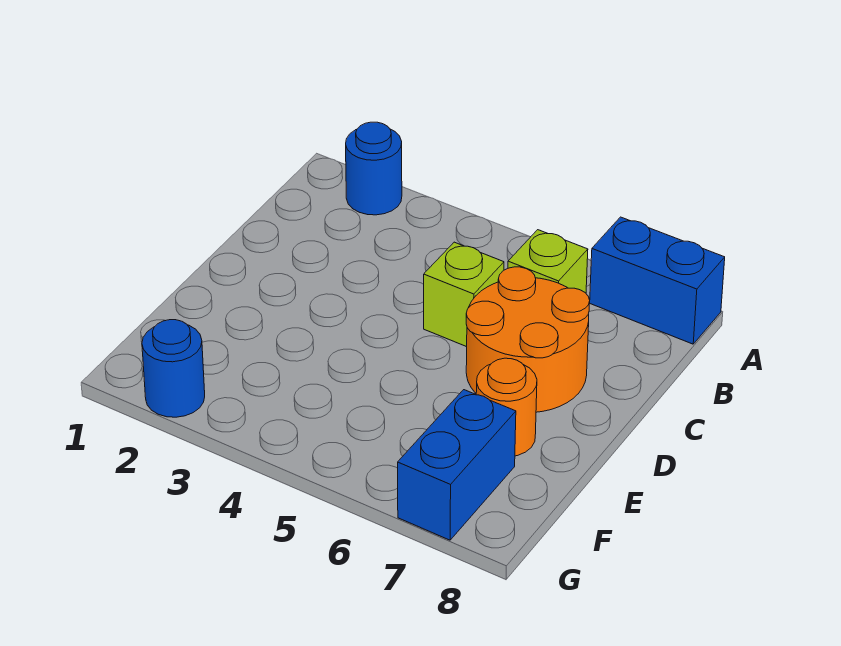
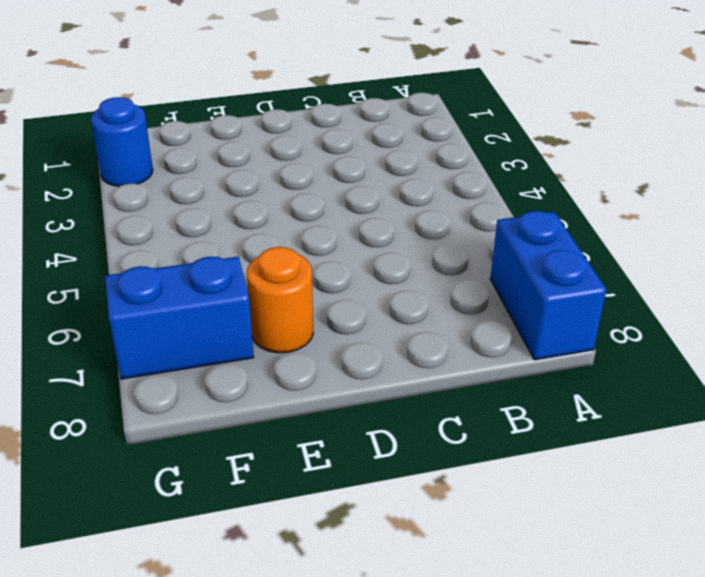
none -> blue round brick A2 level 1
none -> lime brick B6 level 1

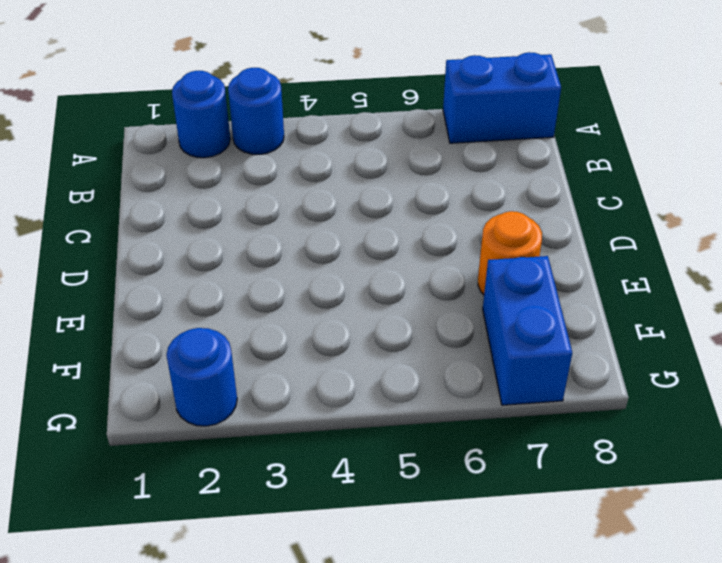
blue round brick A3 level 1 -> none
none -> lime brick B6 level 1
none -> lime brick C5 level 1

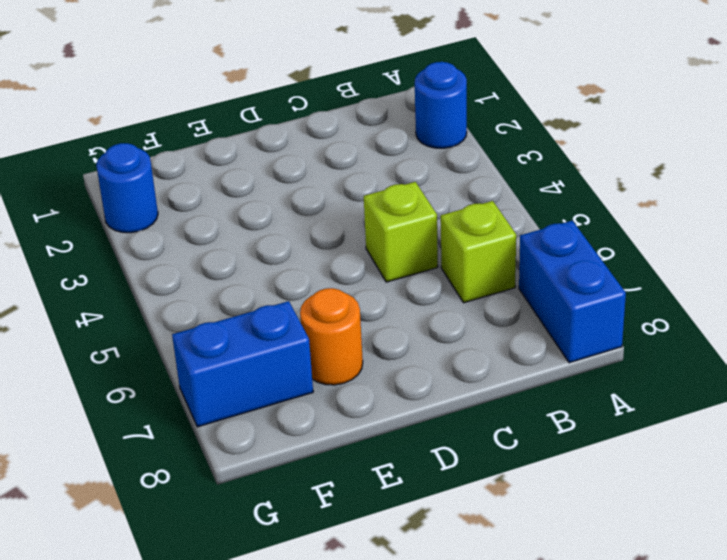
none -> orange round brick C6:D7 level 1

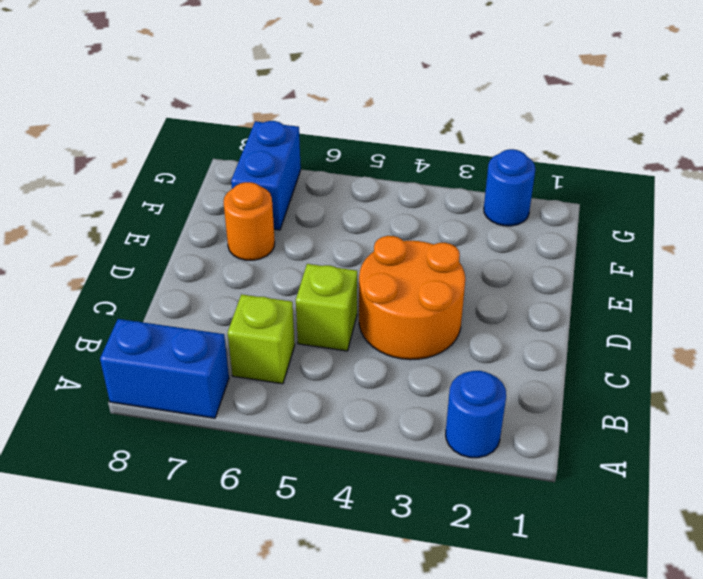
orange round brick C3:D4 level 1 -> orange round brick C6:D7 level 1

